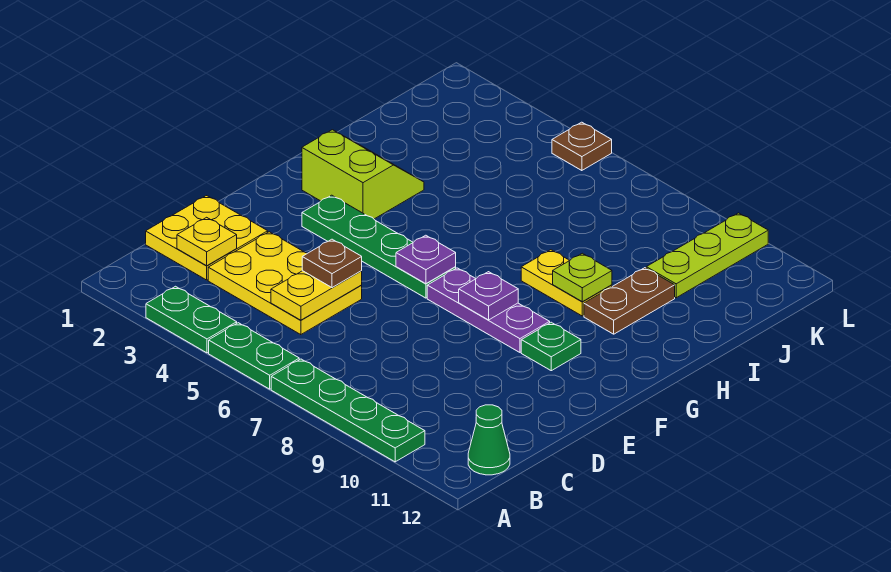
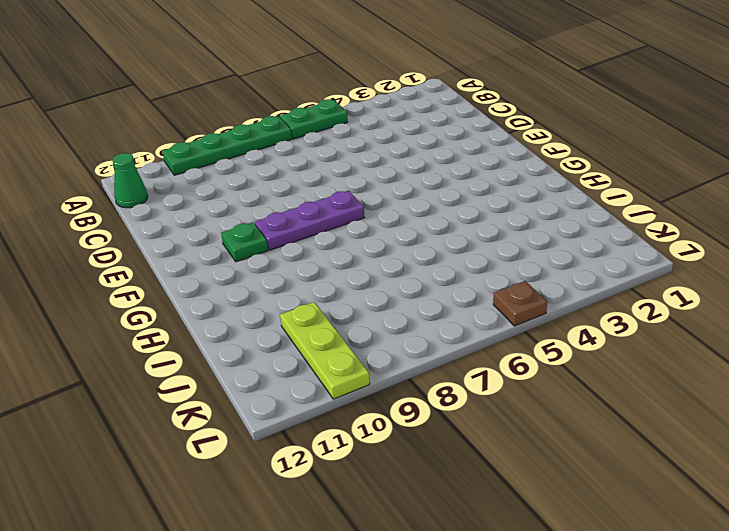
none -> green plate A3:A4 level 1
none -> yellow plate C1:D2 level 1
none -> yellow plate C3:D5 level 1

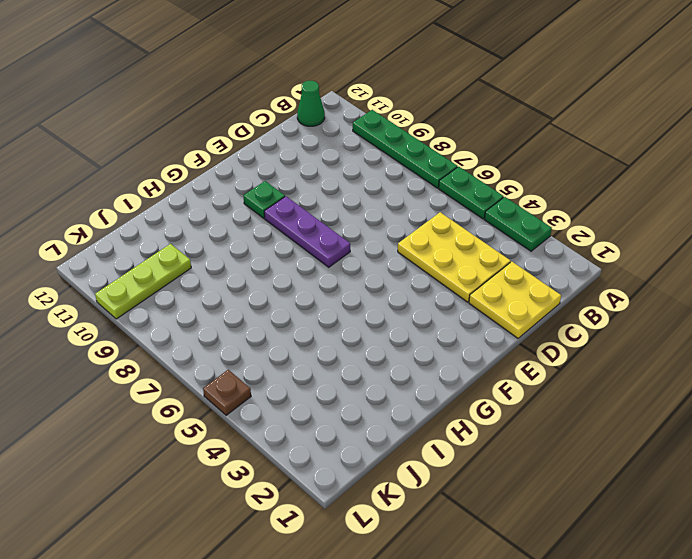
none -> green plate F3:F6 level 1
none -> lime slope G2:H3 level 1 top G
none -> yellow plate H8:H9 level 1

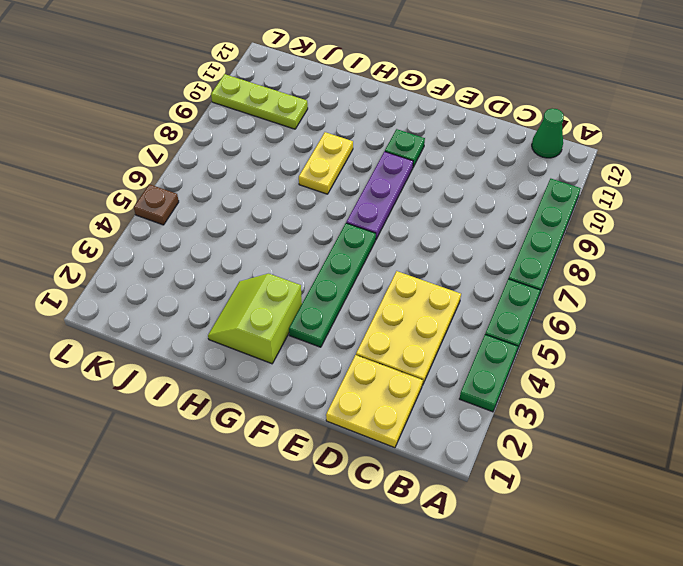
none -> brown plate H10:I10 level 1
none -> yellow plate C2 level 2
none -> yellow plate C5:D5 level 2

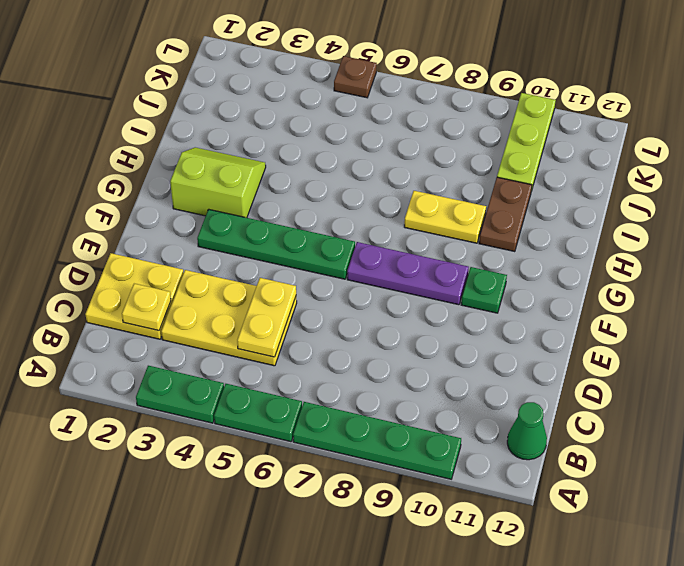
none -> purple plate F6 level 2
none -> purple plate F8 level 2
none -> lime plate H9 level 2

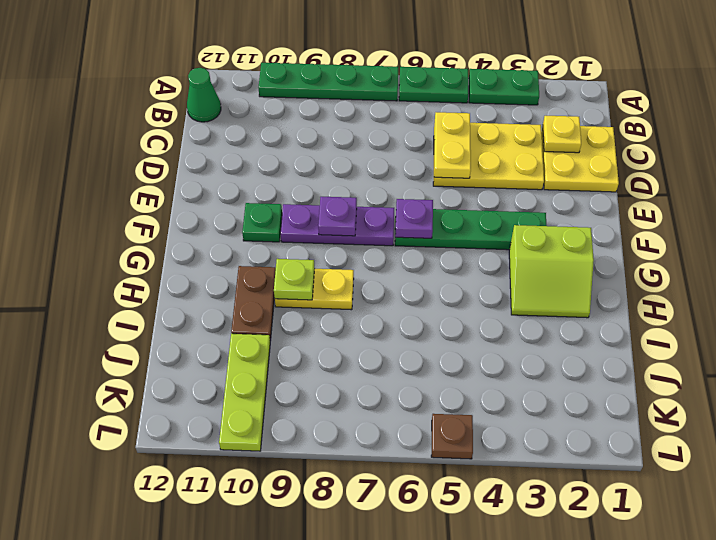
none -> brown plate D5 level 3

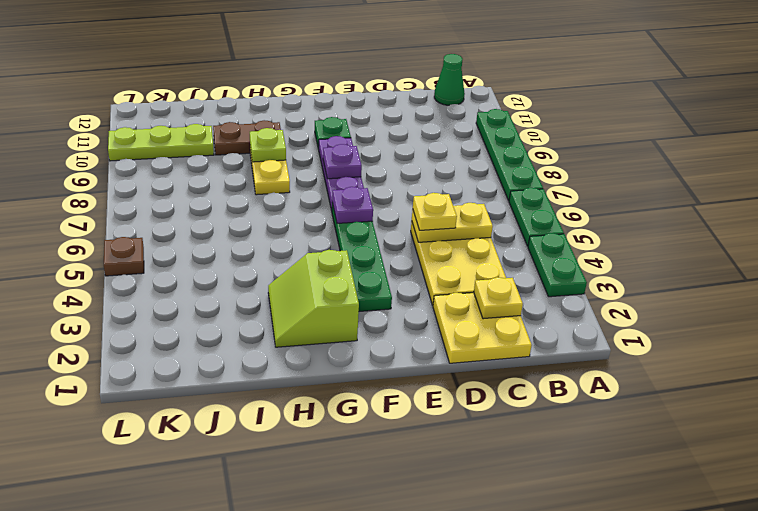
yellow plate D5 level 3 -> brown plate D5 level 3

